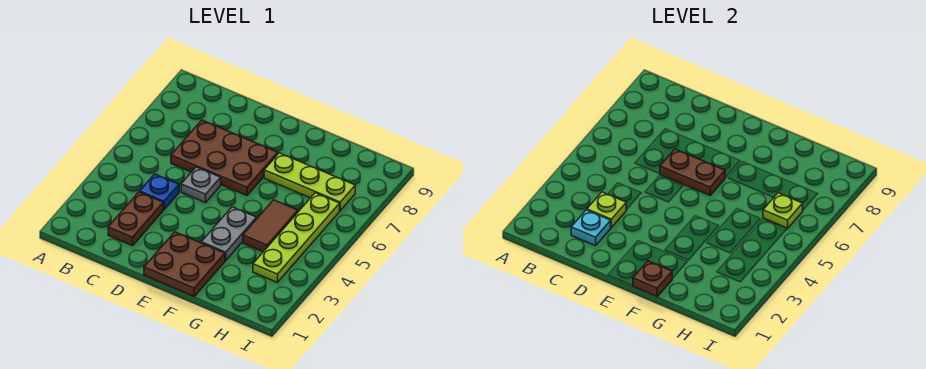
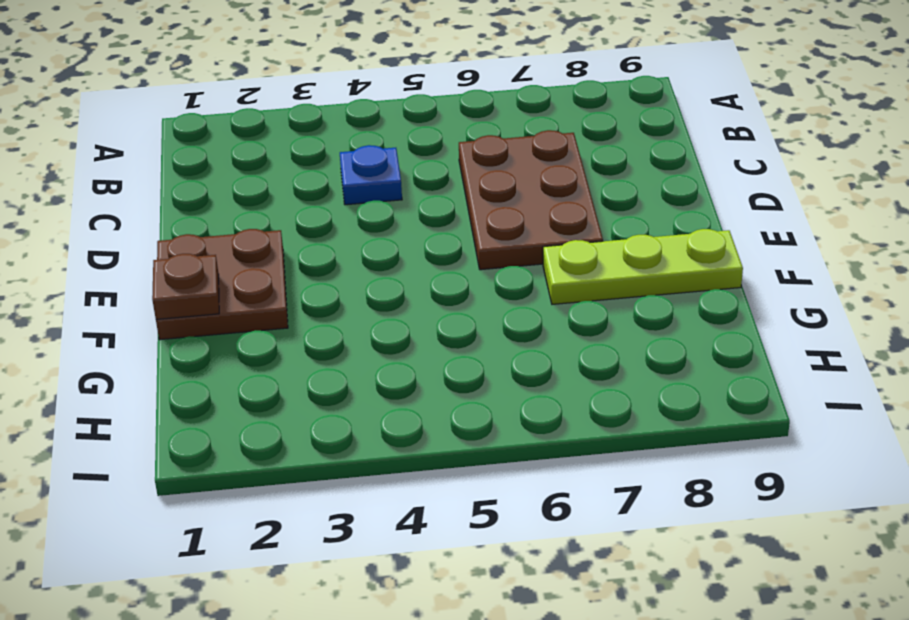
lime plate F7:F9 level 1 -> lime plate F7:H7 level 1
none -> brown plate C2:C3 level 1
none -> grey plate D5 level 1
none -> grey plate F3:F4 level 1

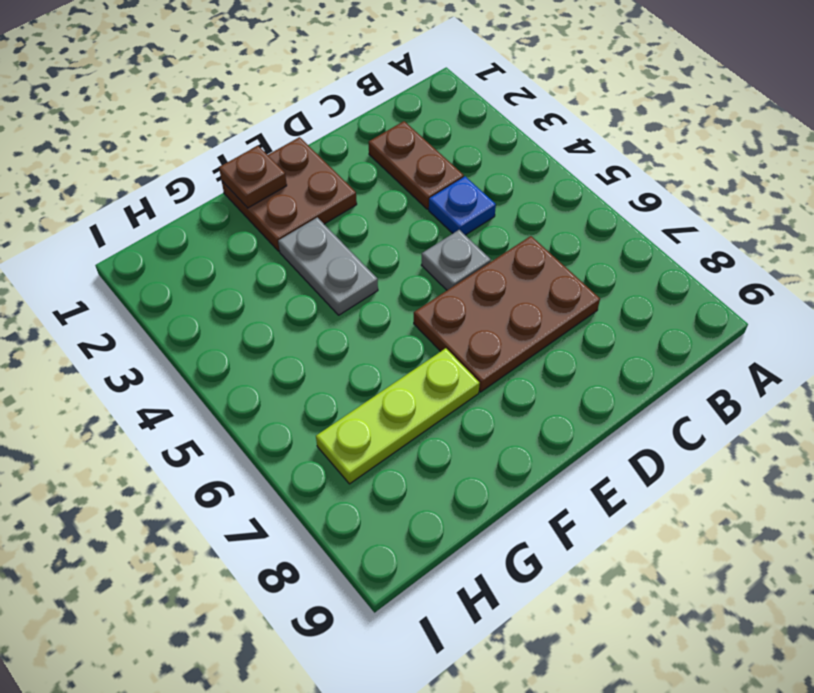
none -> brown tile G4:G5 level 1
none -> lime plate H3:H6 level 1
none -> cyan plate C2 level 2

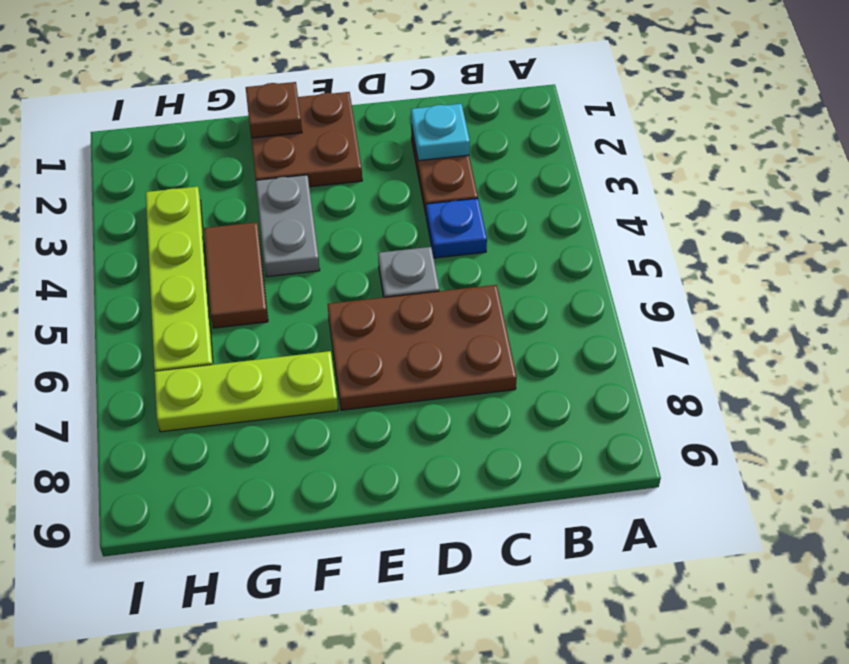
none -> lime plate C3 level 2
none -> brown plate D6:E6 level 2
none -> lime plate H6 level 2

